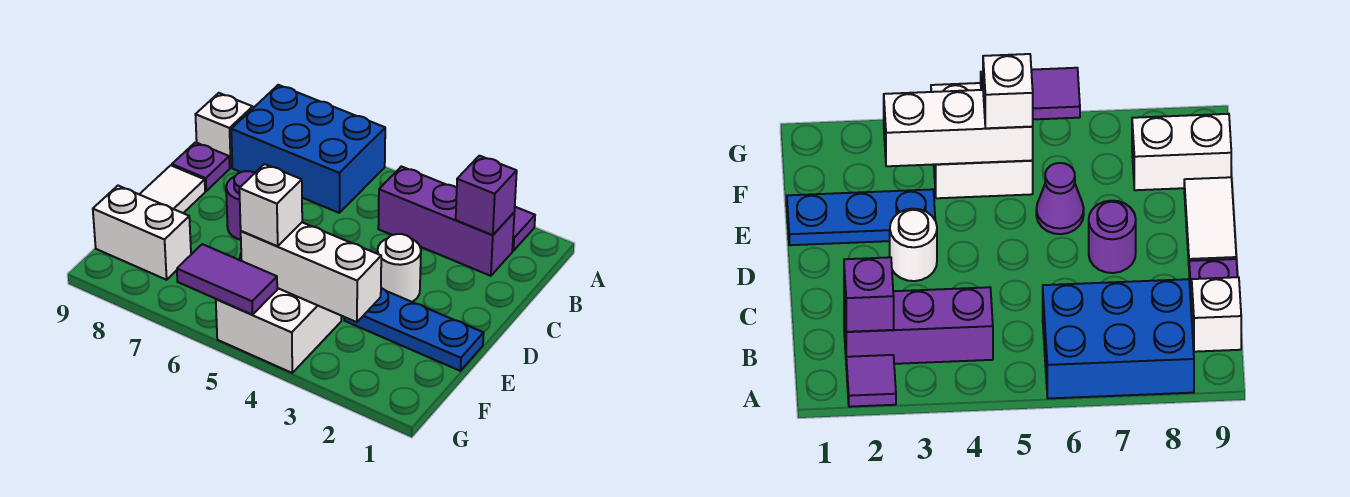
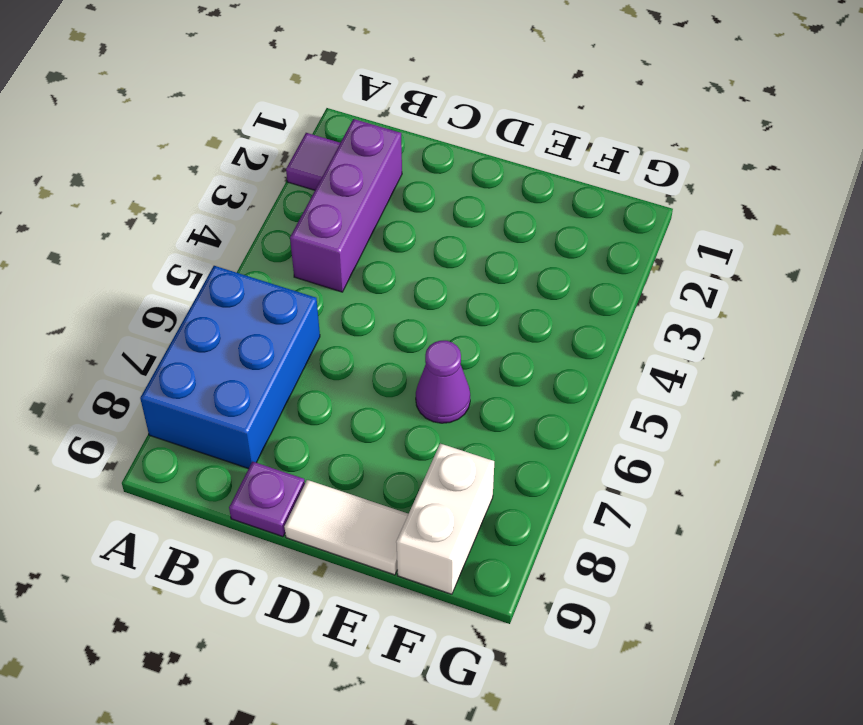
none -> white brick B9 level 1
none -> white round brick D3 level 1
none -> purple round brick D7 level 1

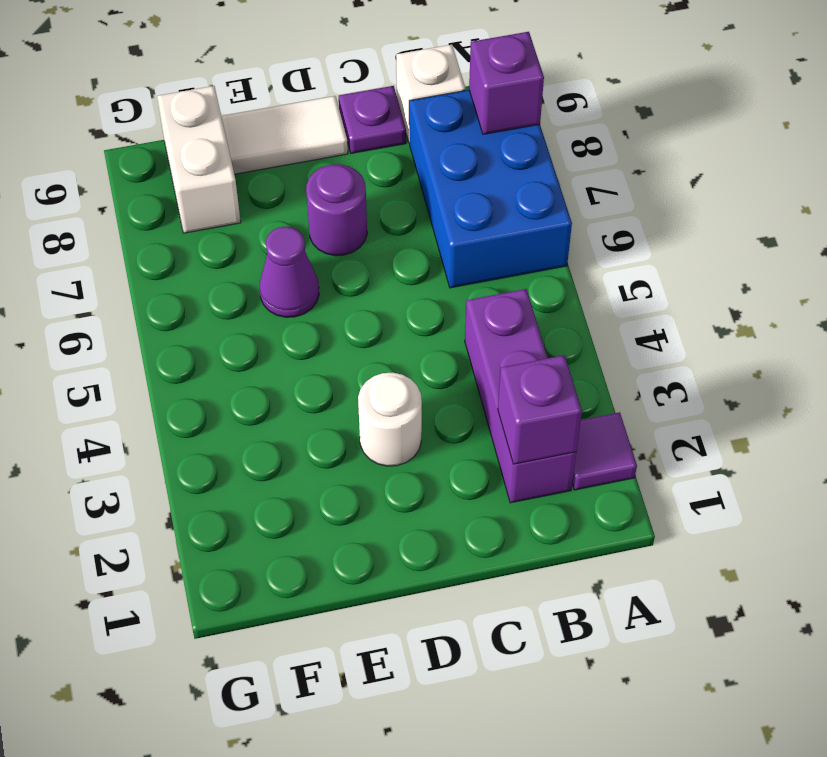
purple brick A8 level 2 -> none
none -> blue plate E1:E3 level 1
none -> white brick F4:G5 level 1
none -> white brick F3:F5 level 2

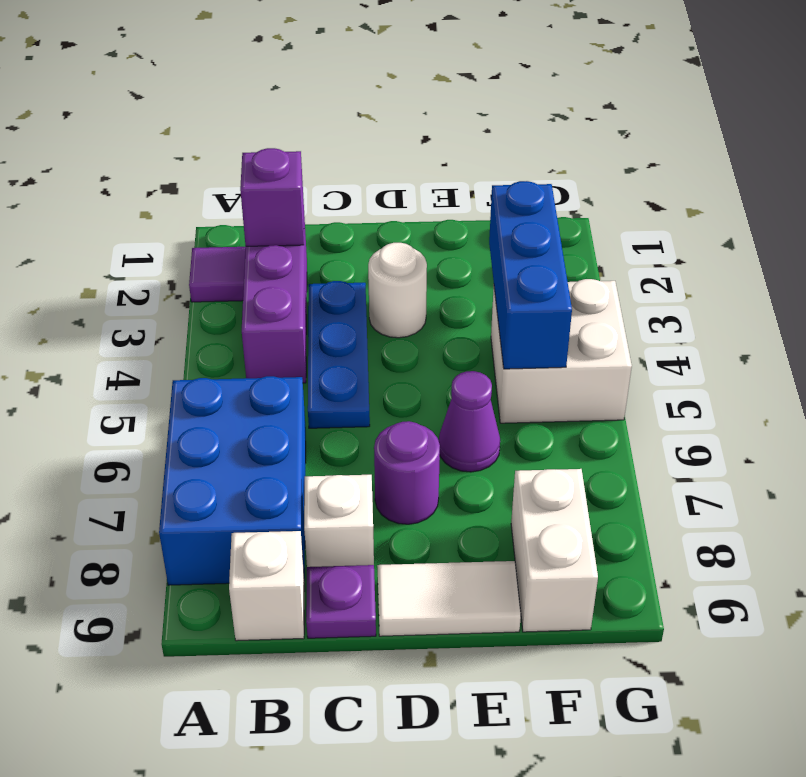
blue plate C3:C5 level 1 -> blue plate E1:E3 level 1
white brick C8 level 1 -> white brick F5 level 3
blue brick F3:F5 level 2 -> white brick F3:F5 level 2
none -> purple tile G5:G6 level 2

